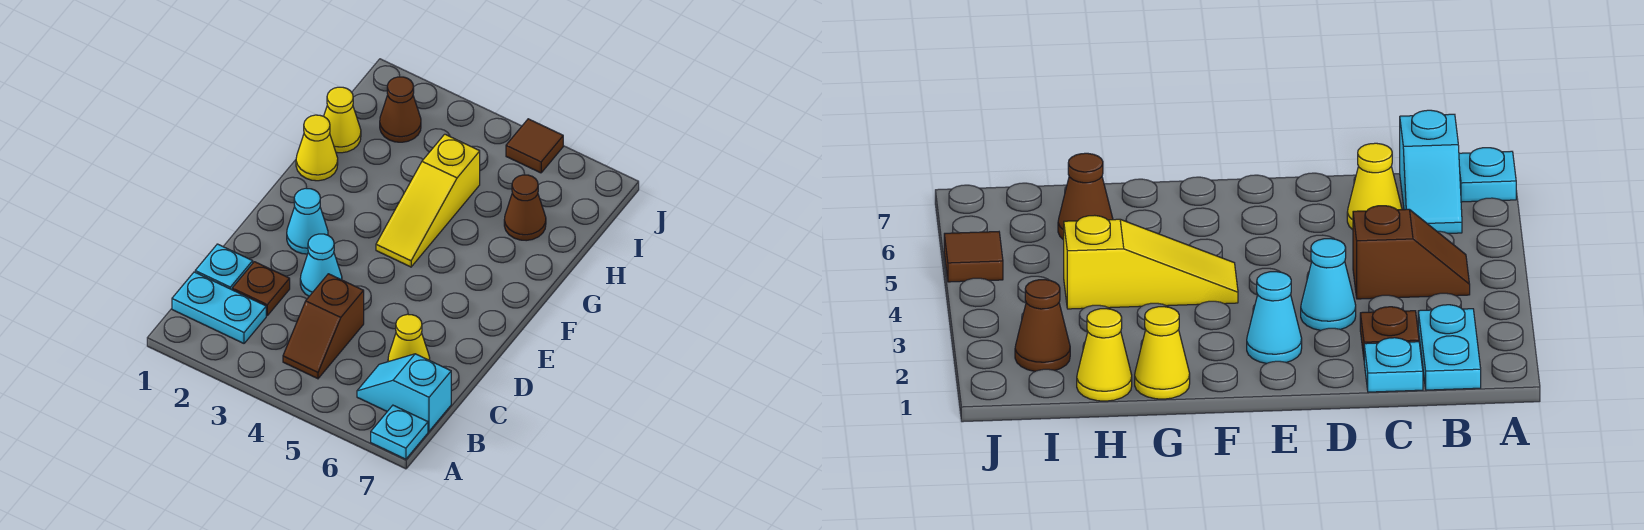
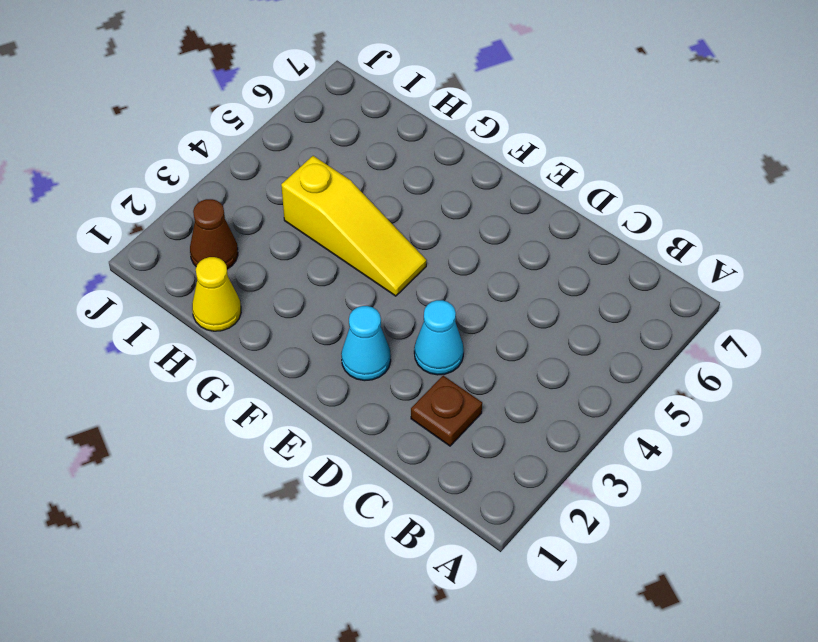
none -> cyan plate A7 level 1
none -> cyan plate B1:B2 level 1
none -> brown slope B4:C4 level 1 top C

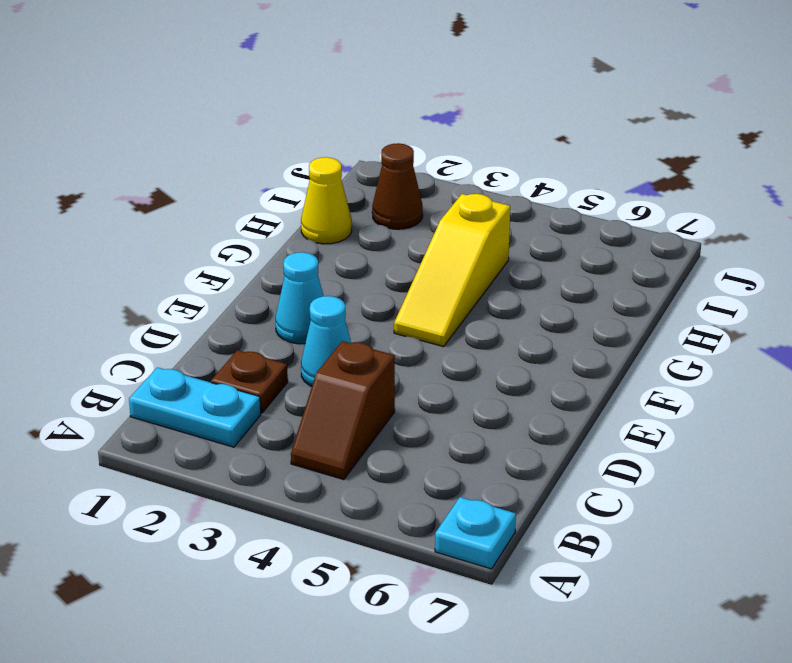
none -> cyan slope B6:B7 level 1 top 7
none -> cyan plate C1 level 1
none -> yellow cone C6 level 1

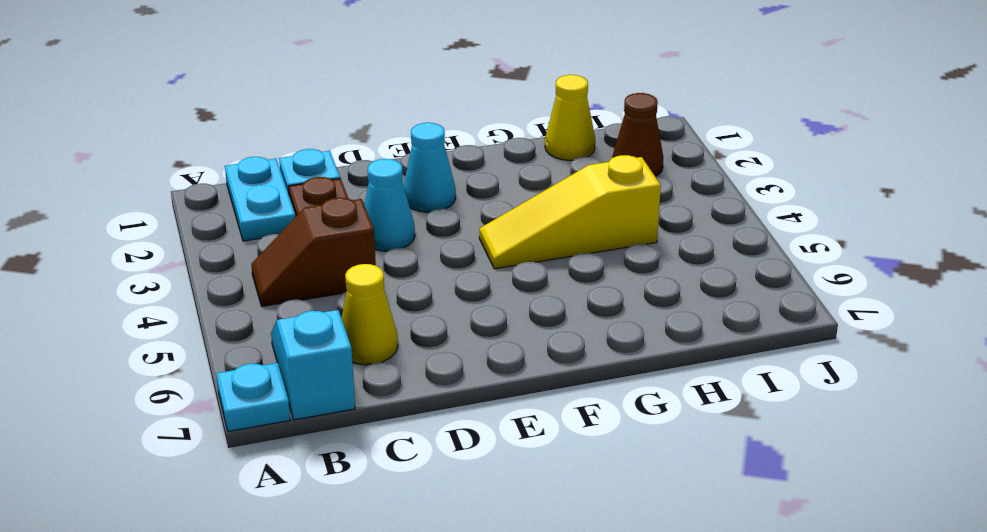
none -> yellow cone G1 level 1
none -> brown cone H6 level 1
none -> brown tile J5 level 1

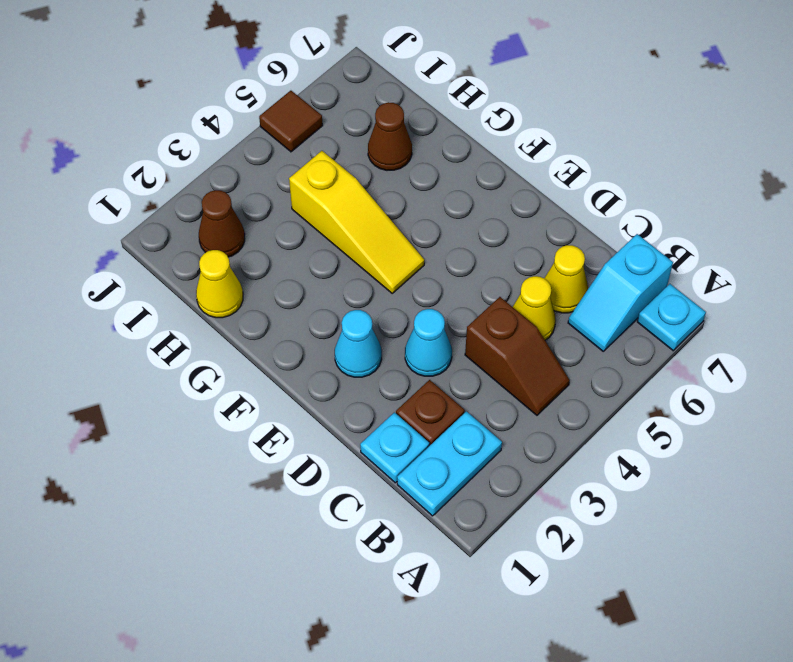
yellow cone C5 level 1 -> yellow cone G1 level 1

